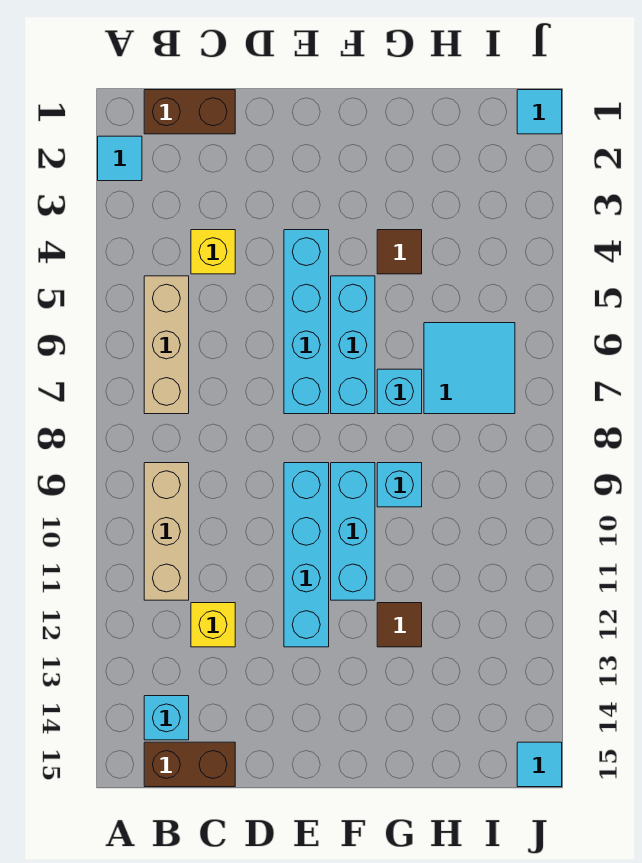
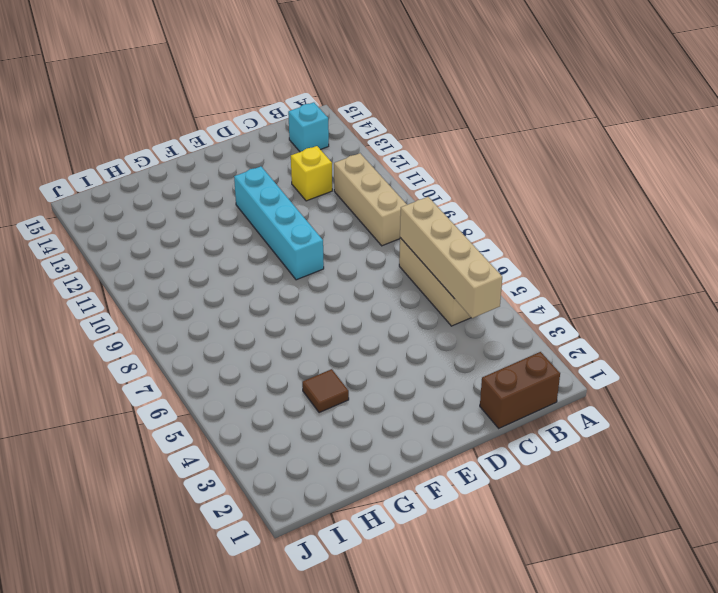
tan brick B4:B7 level 2 -> none
none -> cyan tile A2 level 1
none -> brown brick B15:C15 level 1
none -> yellow brick C4 level 1

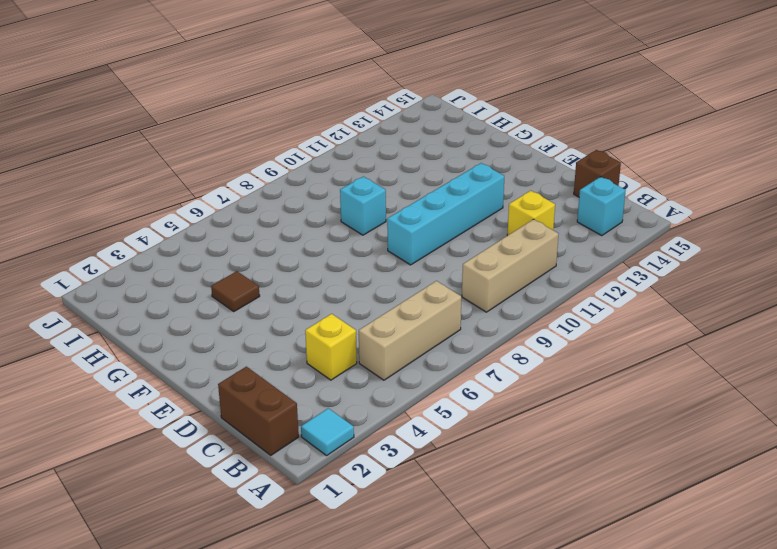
brown brick C15 level 1 -> brown brick B15:C15 level 1
none -> cyan brick E4:E7 level 1
none -> cyan brick F5:F7 level 1
none -> cyan brick F9:F11 level 1

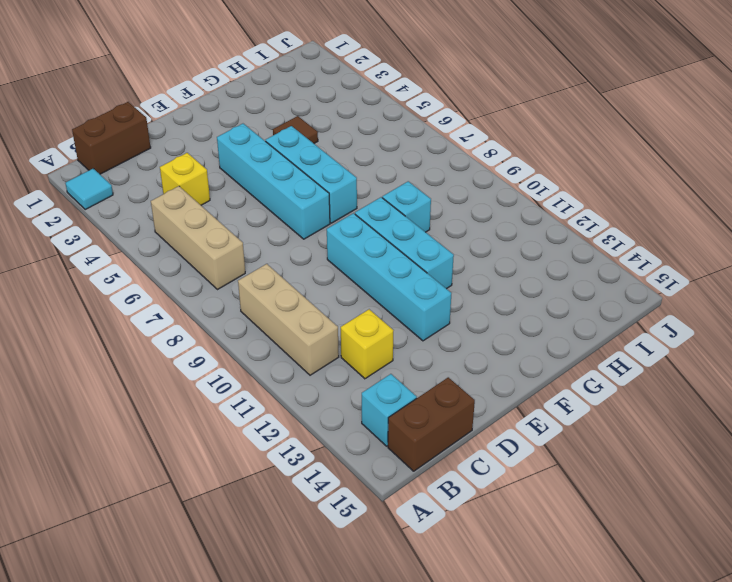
none -> cyan brick G7 level 1
none -> brown tile G12 level 1
none -> cyan tile H6:I7 level 1

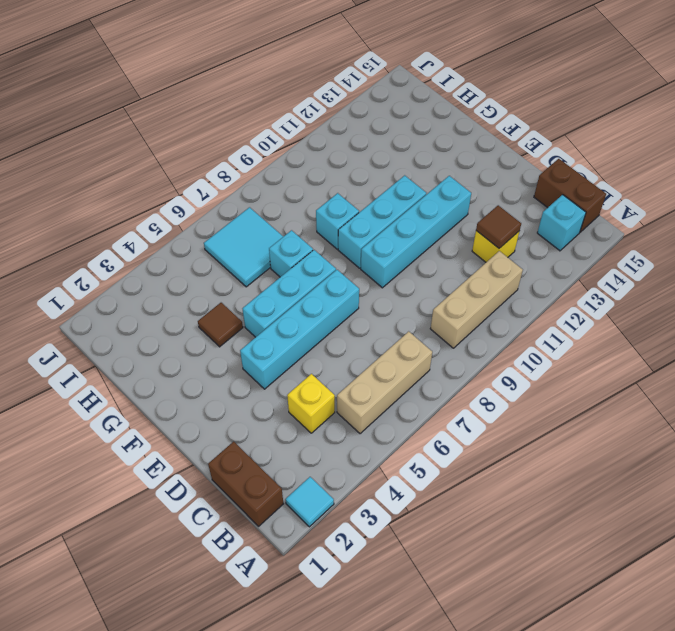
brown tile C12 level 2 -> brown tile G12 level 1
none -> cyan tile J1 level 1
none -> cyan tile J15 level 1

